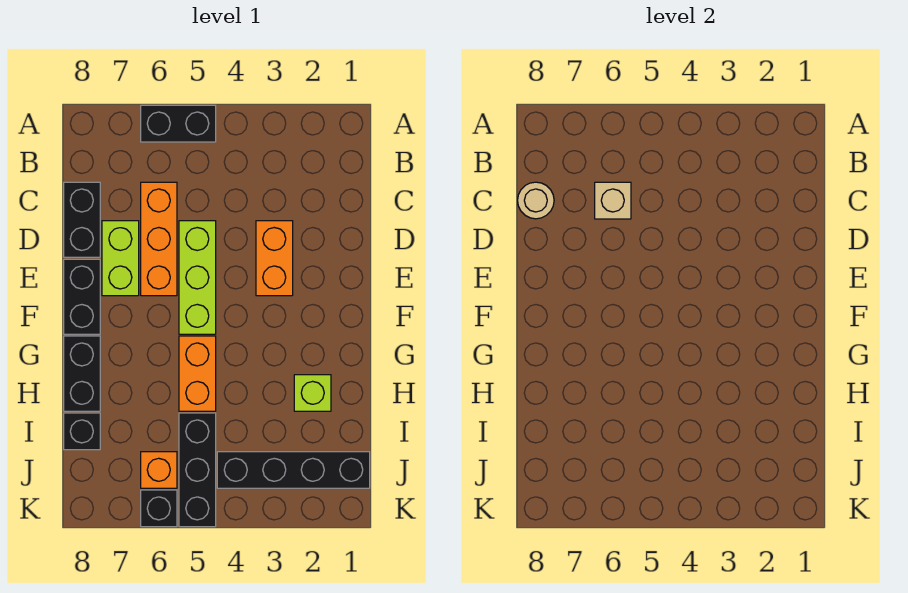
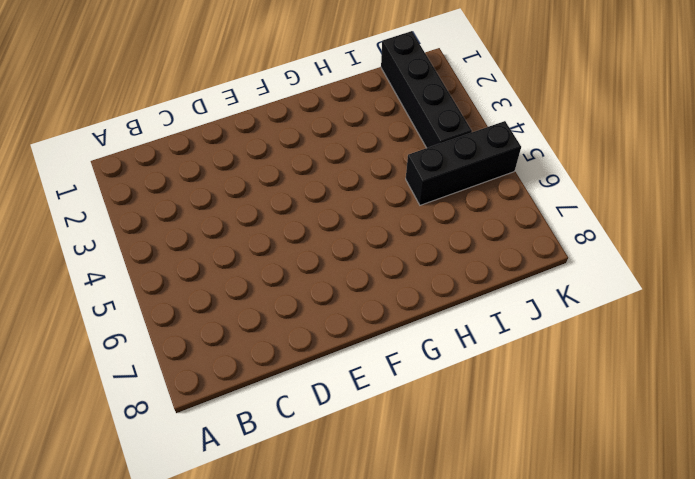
none -> black brick A5:A6 level 1
none -> orange brick C6:E6 level 1
none -> black brick C8:D8 level 1

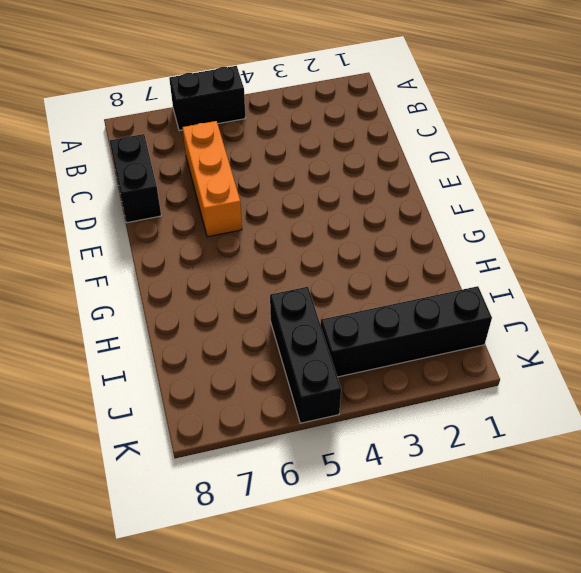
none -> orange brick D3:E3 level 1
none -> lime brick D5:F5 level 1
none -> lime brick D7:E7 level 1

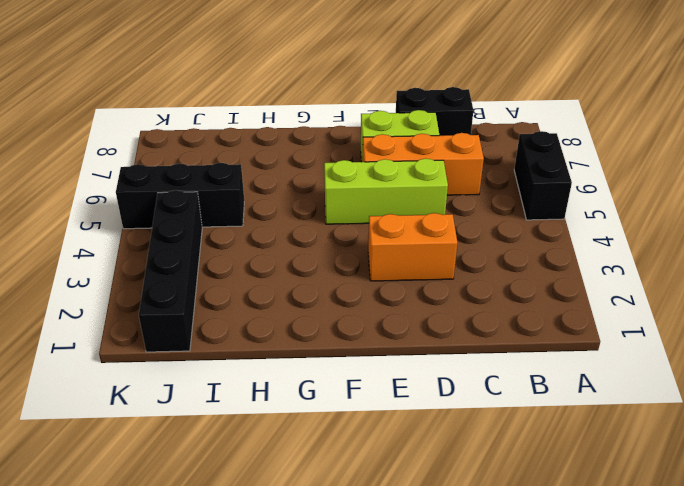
none -> black brick E8:F8 level 1
none -> orange brick G5:H5 level 1
none -> black brick G8:H8 level 1

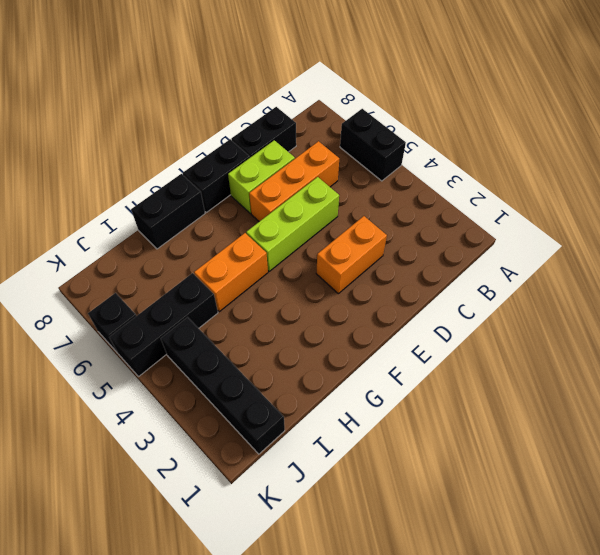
none -> lime brick H2 level 1
none -> black brick I8 level 1
none -> orange brick J6 level 1

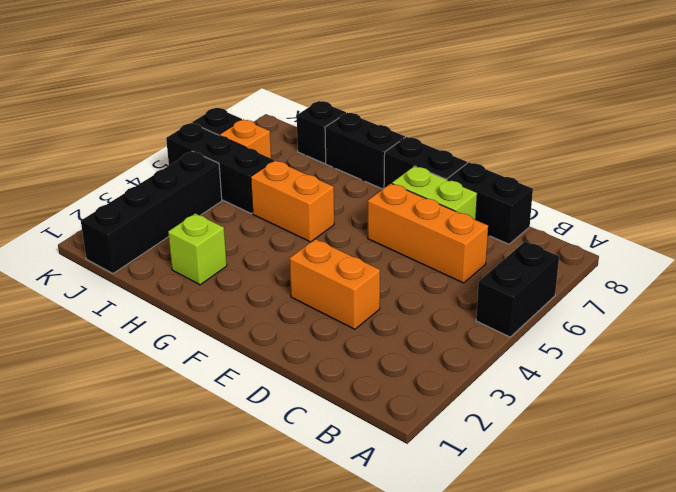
none -> lime brick D5:F5 level 1
none -> tan brick C6 level 2
none -> tan round brick C8 level 2

